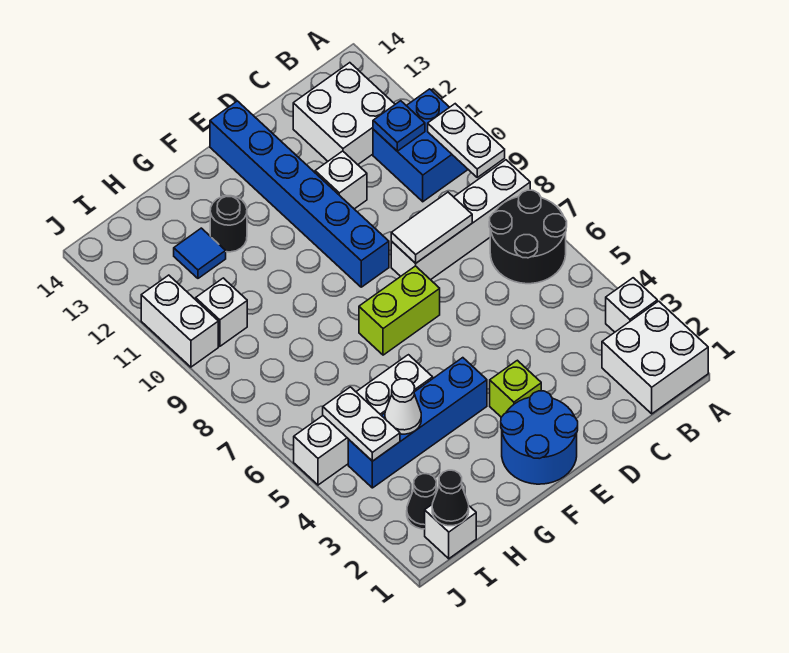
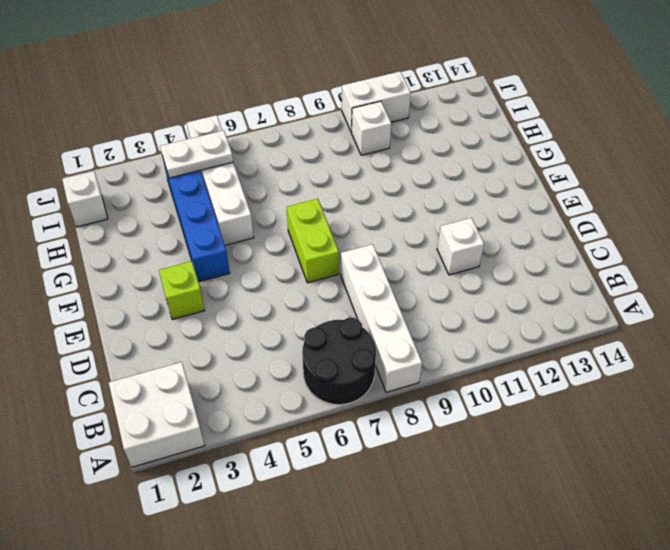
none -> white brick A3 level 1
none -> blue brick A10:B11 level 1
none -> white brick B12:C13 level 1

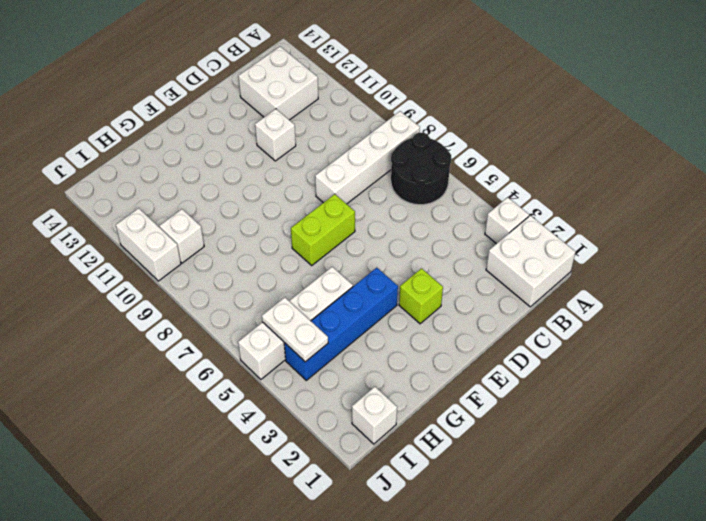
none -> blue brick A10:B11 level 1
none -> blue round brick E1:F2 level 1
none -> blue brick E9:E14 level 1

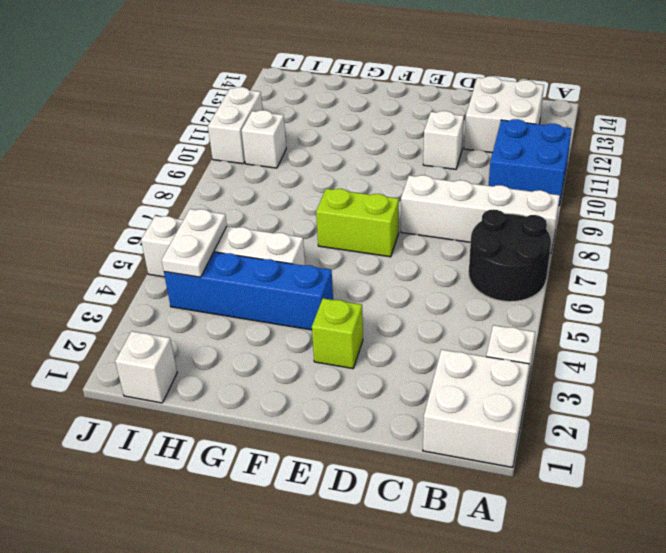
none -> blue round brick E1:F2 level 1
none -> blue brick E9:E14 level 1
none -> black round brick G12 level 1

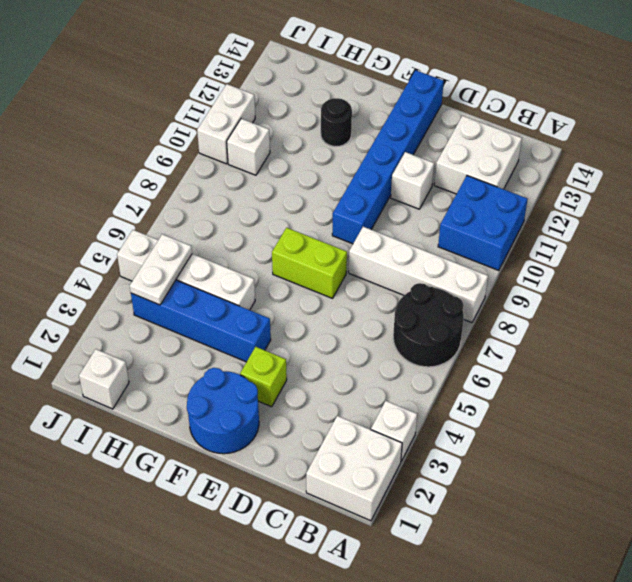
none -> blue tile H12 level 1
none -> black cone I2 level 1
none -> white plate A9:A10 level 2

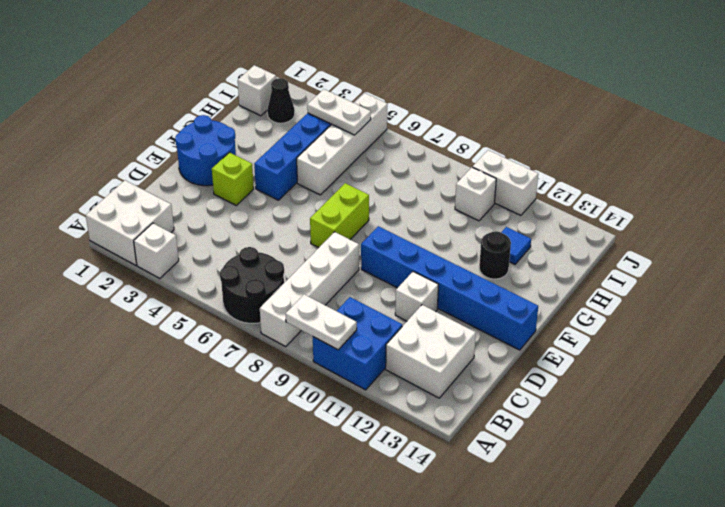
none -> blue plate B11 level 2
none -> white tile C8:D8 level 2
none -> white cone H4 level 2

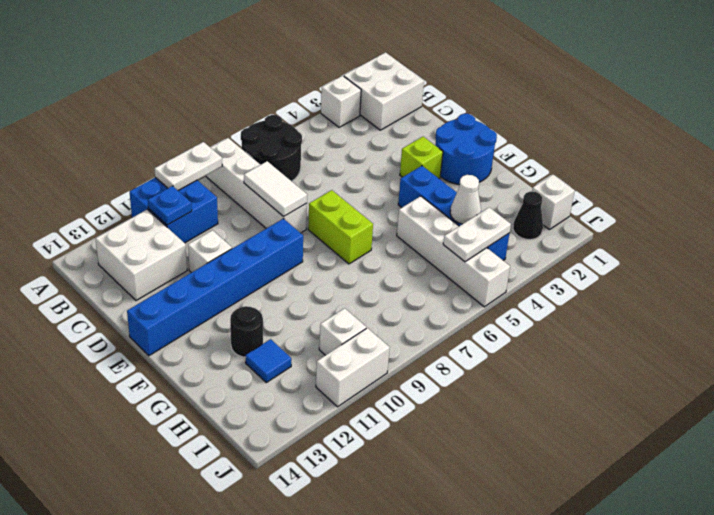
none -> black cone I1 level 2

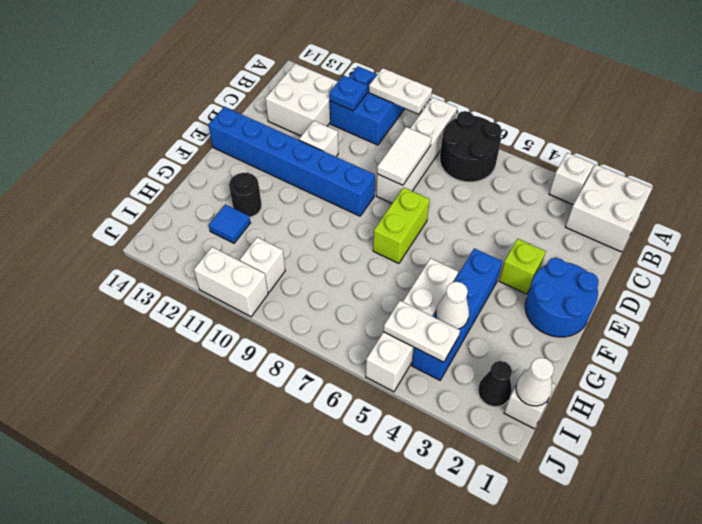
white cone I1 level 2 -> black cone I1 level 2

